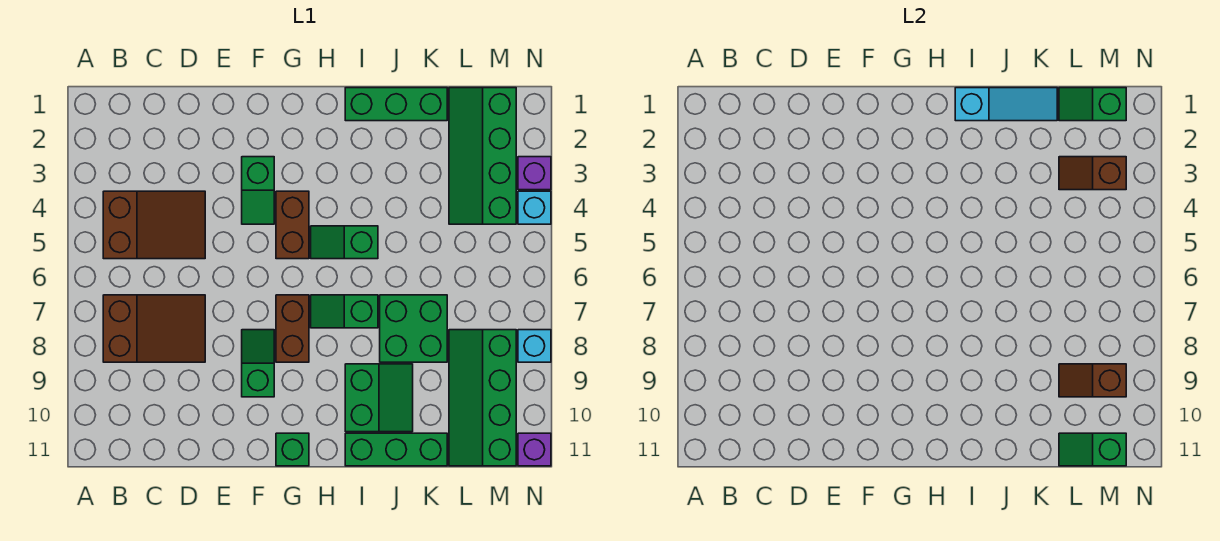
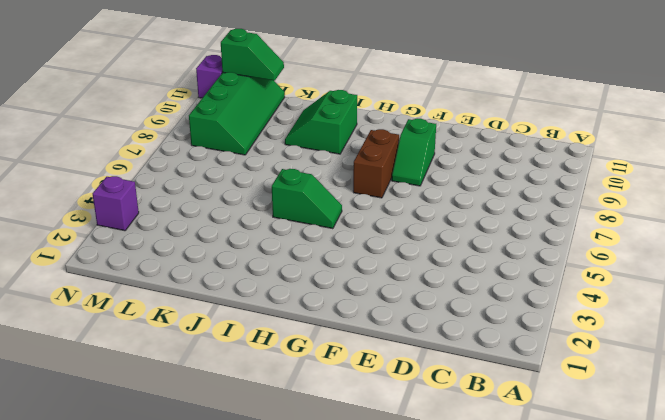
none -> brown slope B4:D5 level 1 top B
none -> brown slope B7:D8 level 1 top B
none -> green slope F3:F4 level 1 top 3

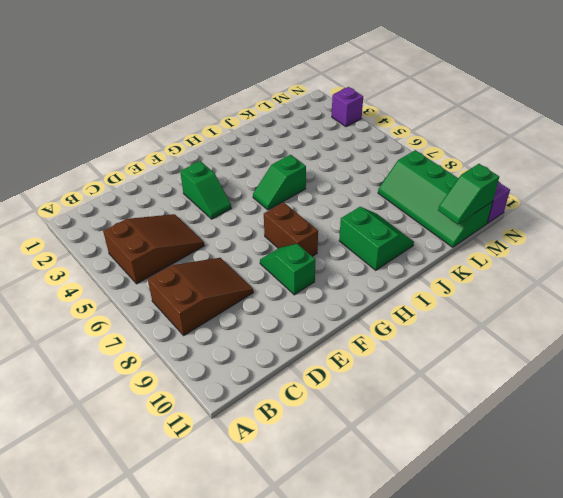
none -> brown brick G4:G5 level 1
none -> green brick G11 level 1
none -> green slope H7:I7 level 1 top I

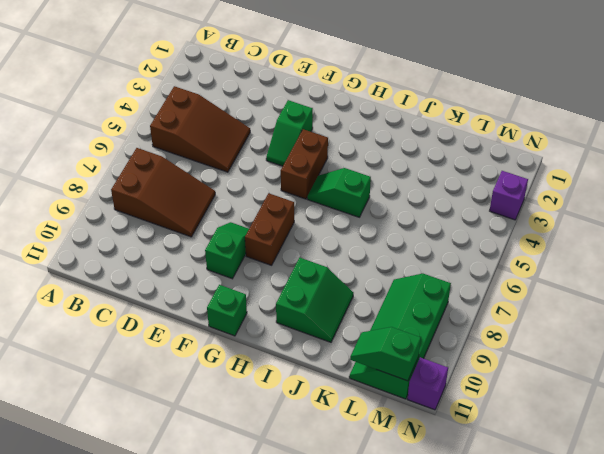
none -> green slope H7:I7 level 1 top I
none -> green brick I1:K1 level 1
none -> green brick I11:K11 level 1

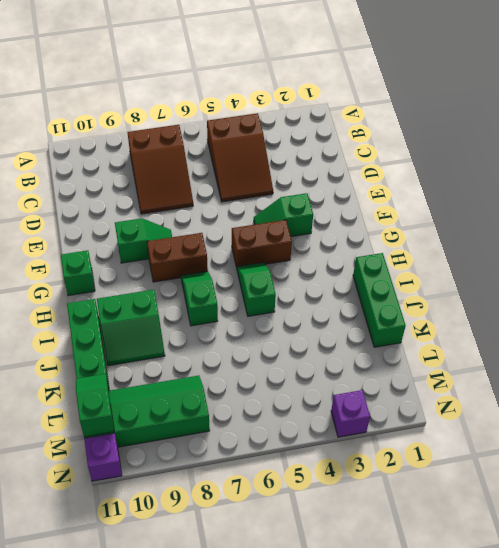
none -> green brick J7:K8 level 1
none -> green slope L1:M4 level 1 top M
none -> cyan brick N4 level 1

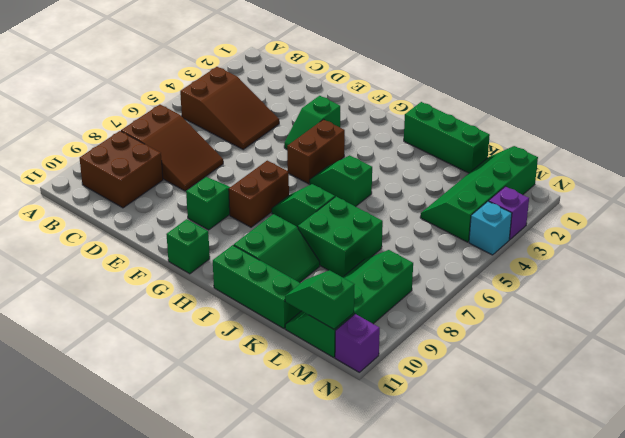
brown brick B9:C10 level 1 -> none
none -> cyan brick N8 level 1
none -> cyan slope I1:K1 level 2 top I
none -> green slope L1:M1 level 2 top M

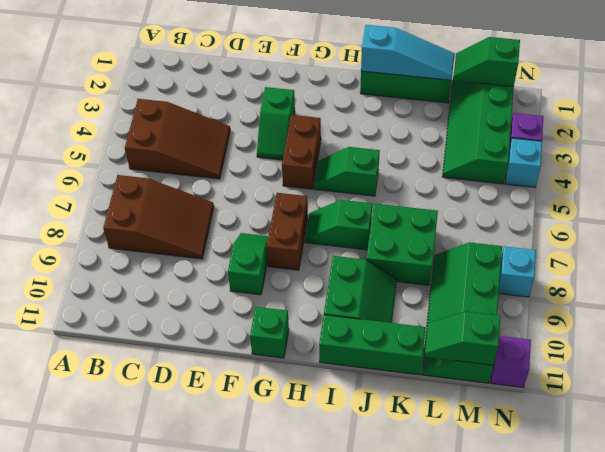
none -> brown slope L3:M3 level 2 top M
none -> brown slope L9:M9 level 2 top M

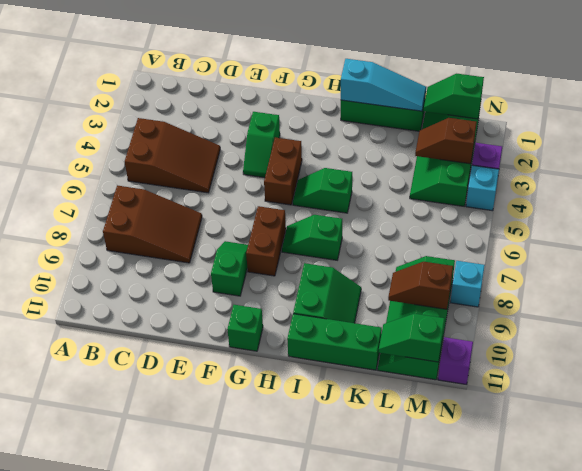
none -> green brick J7:K8 level 1

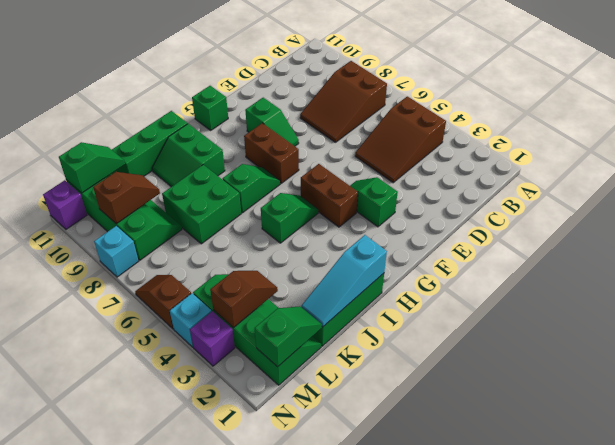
brown slope N5:N6 level 1 top 5 -> none

